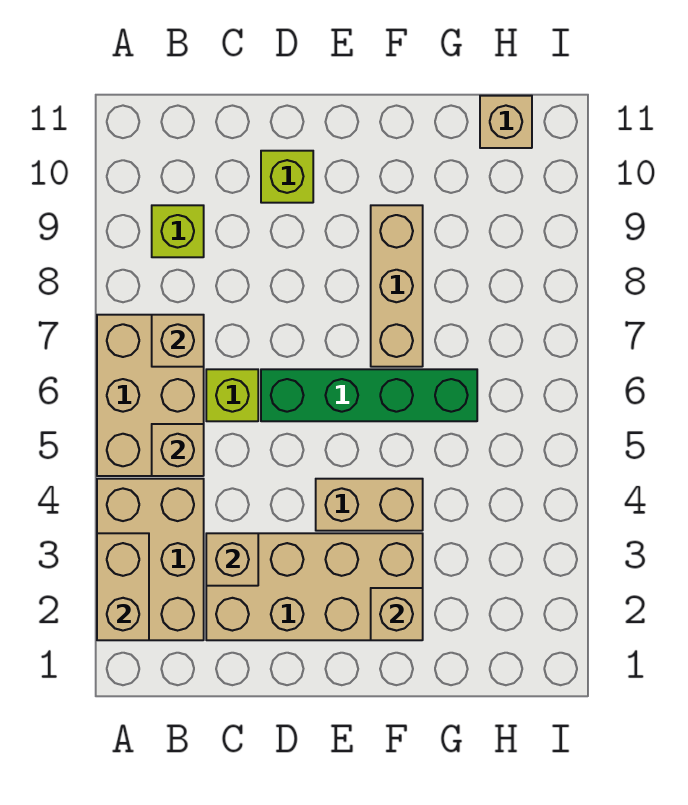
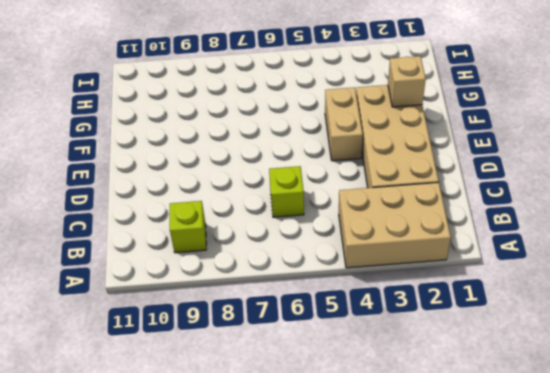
none -> tan brick A5:B7 level 1
none -> green brick D6:G6 level 1
none -> lime brick D10 level 1

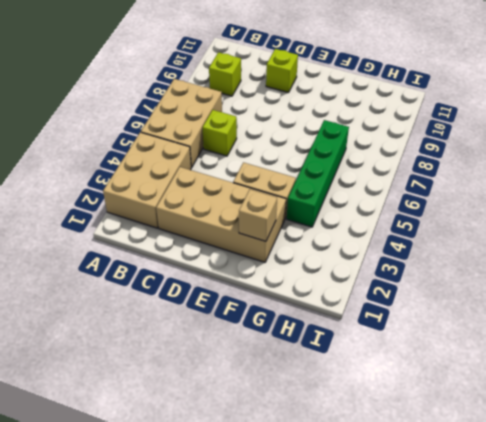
green brick G4:G7 level 1 -> green brick D6:G6 level 1
none -> tan brick F7:F9 level 1
none -> tan brick H11 level 1
none -> tan brick A2:A3 level 2

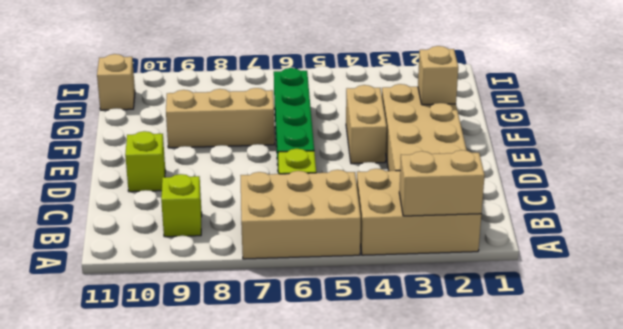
none -> tan brick B5 level 2
none -> tan brick B7 level 2
none -> tan brick C3 level 2

